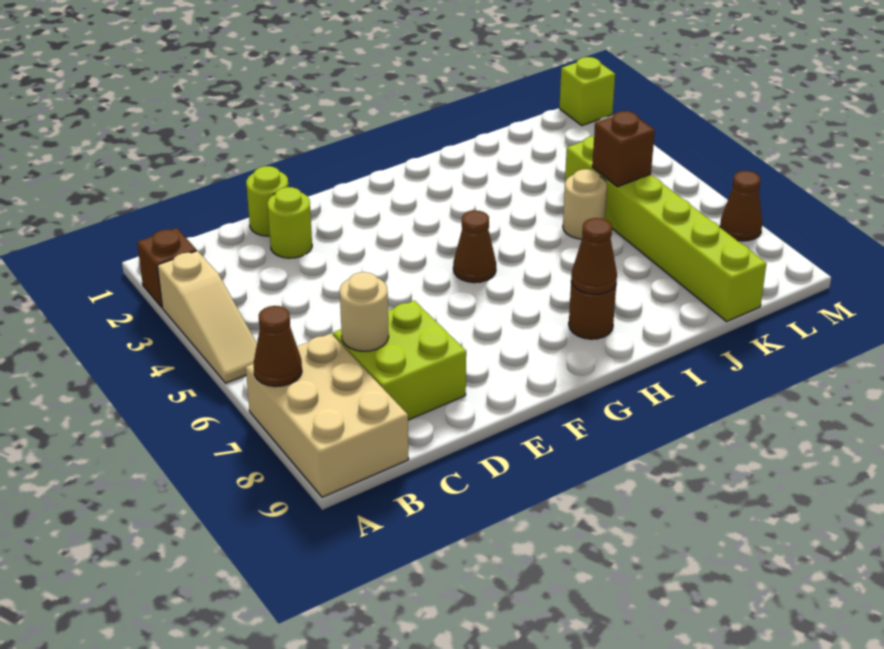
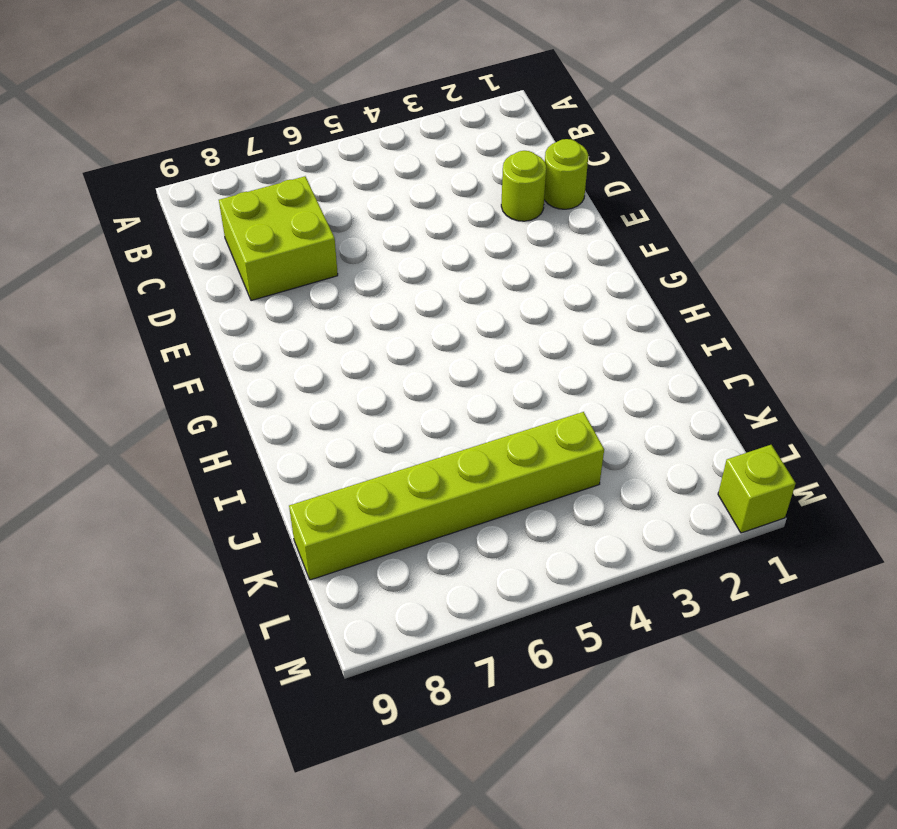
none -> brown brick A2 level 1
none -> tan slope A3:A5 level 1 top 3
none -> tan brick A7:B9 level 1

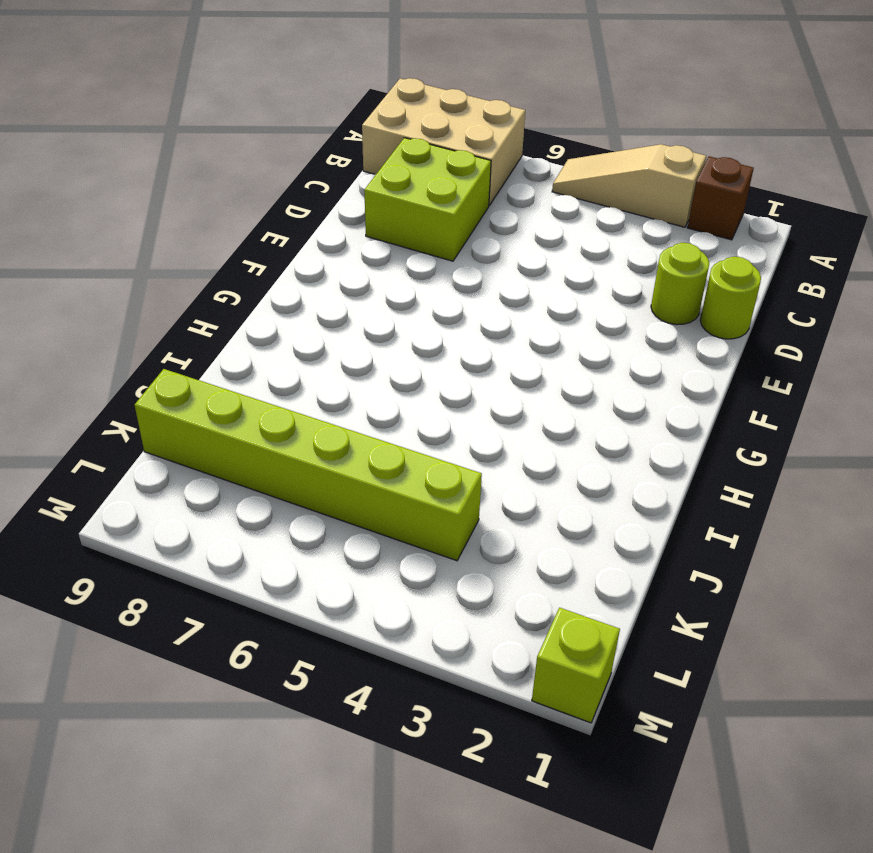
none -> brown cone G5 level 1
none -> brown round brick H8 level 1
none -> tan round brick J5 level 1

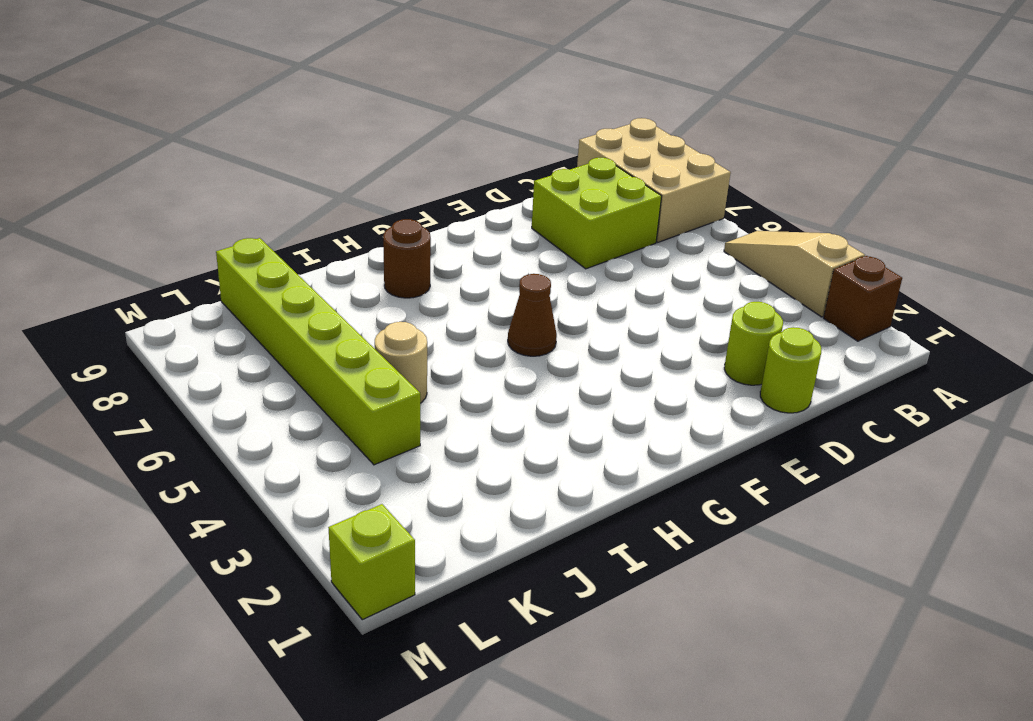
none -> brown cone M7 level 1
none -> brown cone A7 level 2
none -> tan round brick C7 level 2

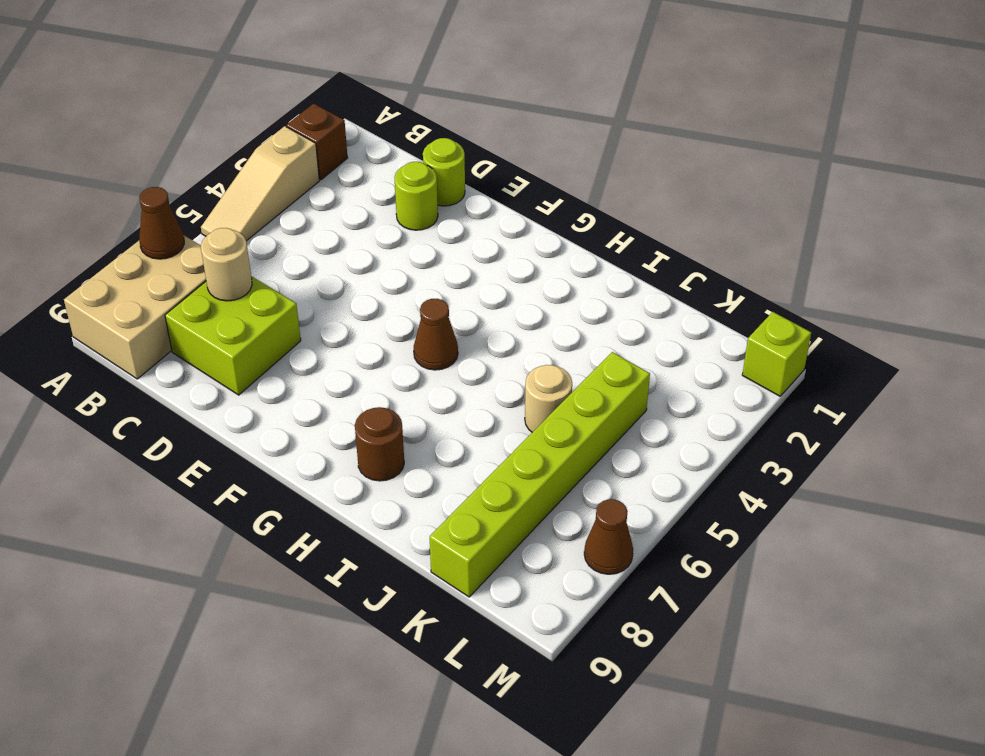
none -> brown cone H8 level 2
none -> brown brick K5 level 2

